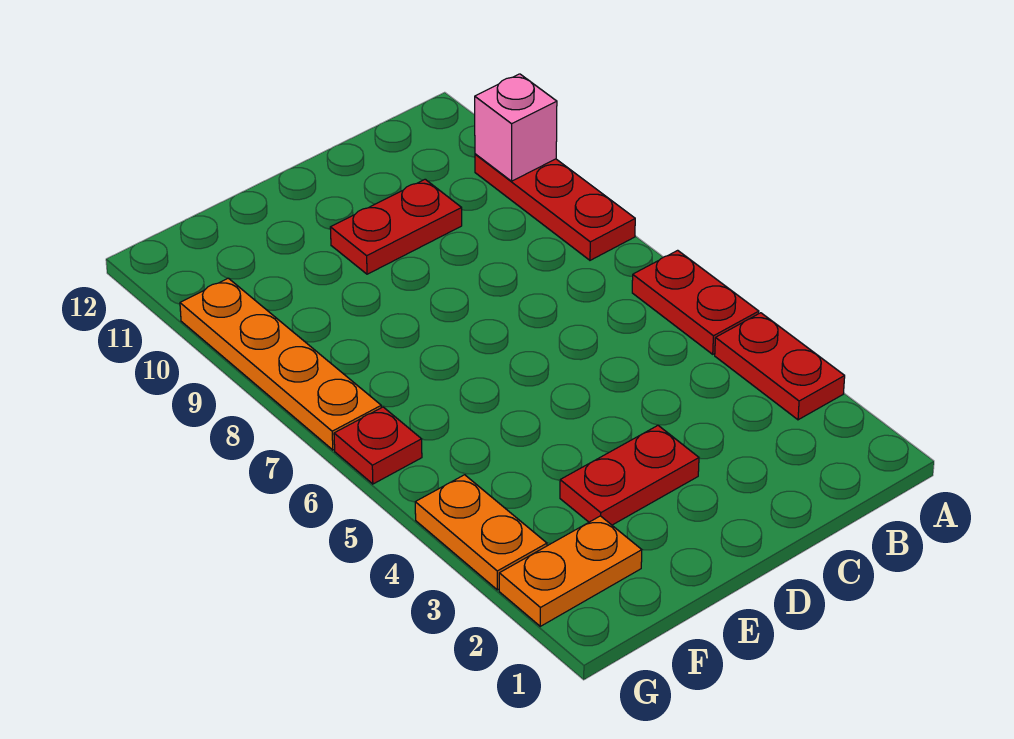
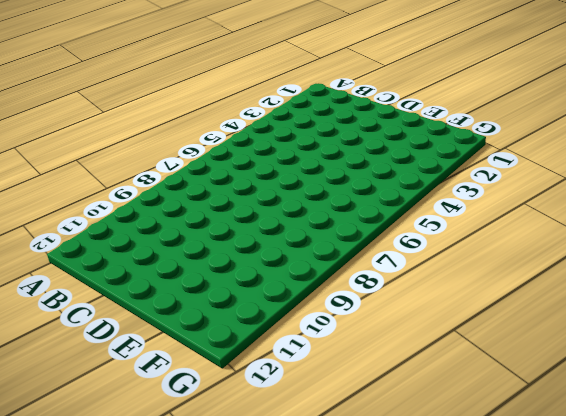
none -> red plate A3:A4 level 1
none -> red plate A5:A6 level 1

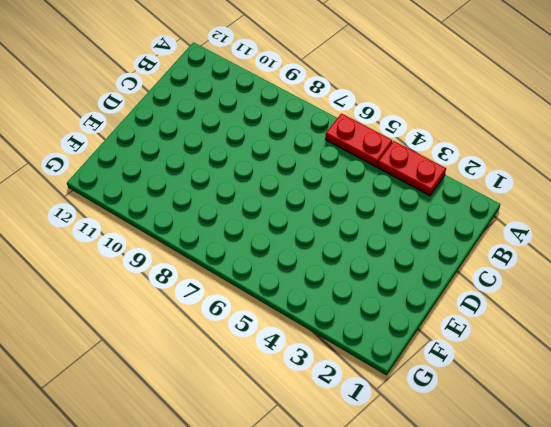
none -> red plate A8:A10 level 1
none -> red plate C10:D10 level 1

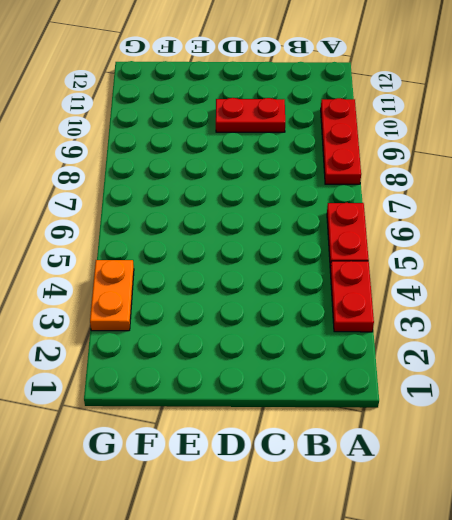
none -> red plate D3:E3 level 1
none -> orange plate F2:G2 level 1

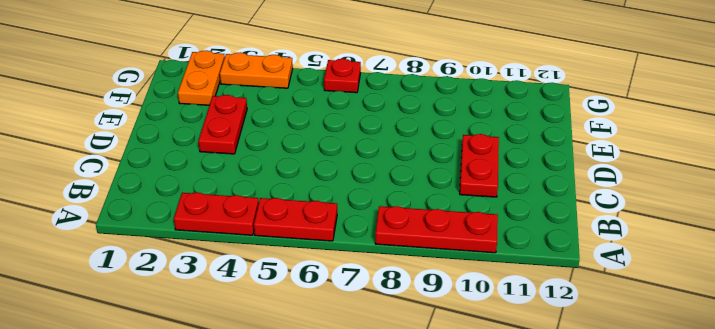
none -> orange plate G7:G10 level 1
none -> pink brick A10 level 2

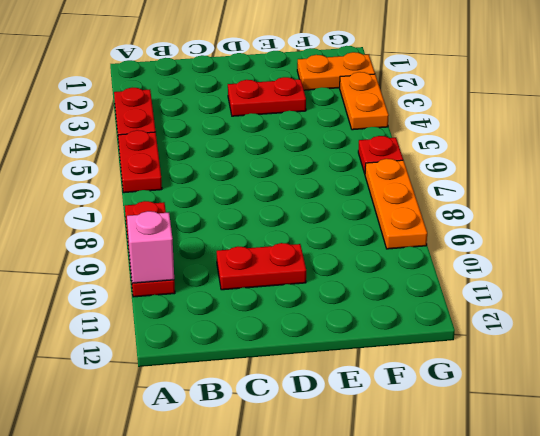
orange plate G7:G9 level 1 -> orange plate G7:G10 level 1

